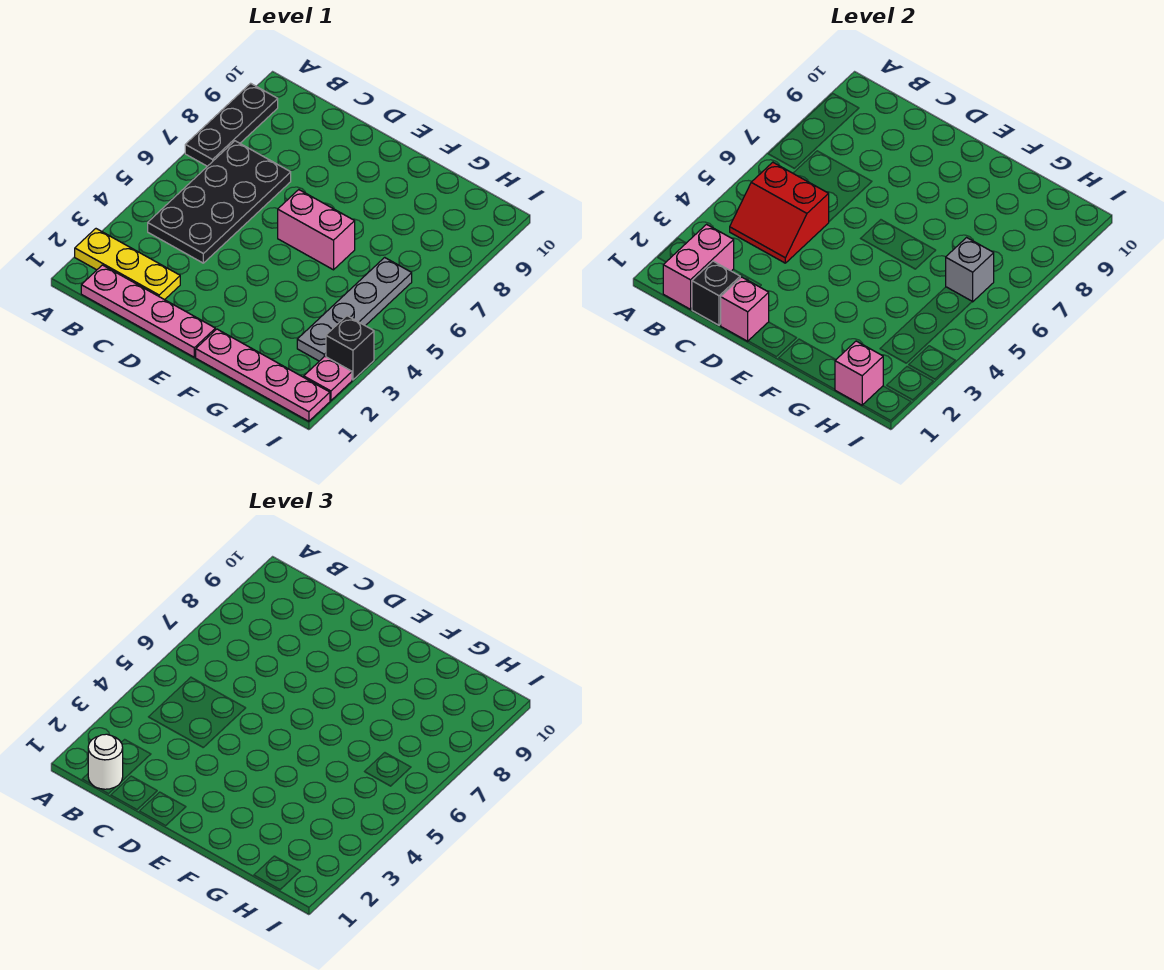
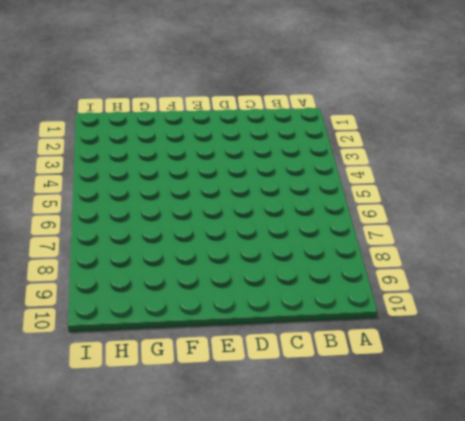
none -> yellow plate A2:C2 level 1
none -> black plate A7:A9 level 1
none -> pink plate B1:E1 level 1

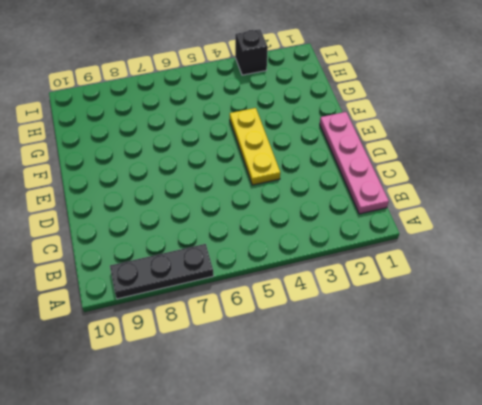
yellow plate D4:F4 level 1 -> yellow plate A2:C2 level 1
none -> black plate B4:C7 level 1
none -> pink brick E6:F6 level 1
none -> pink plate F1:I1 level 1

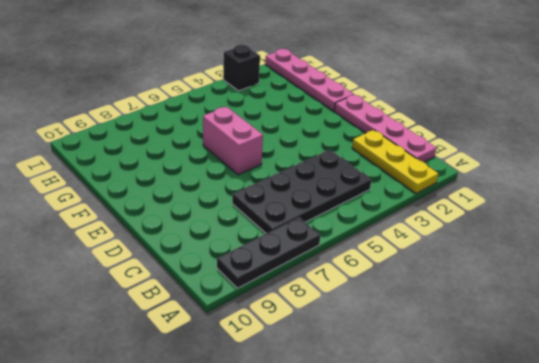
none -> grey plate H3:H6 level 1
none -> pink plate I2 level 1
none -> pink brick B1:B2 level 2

